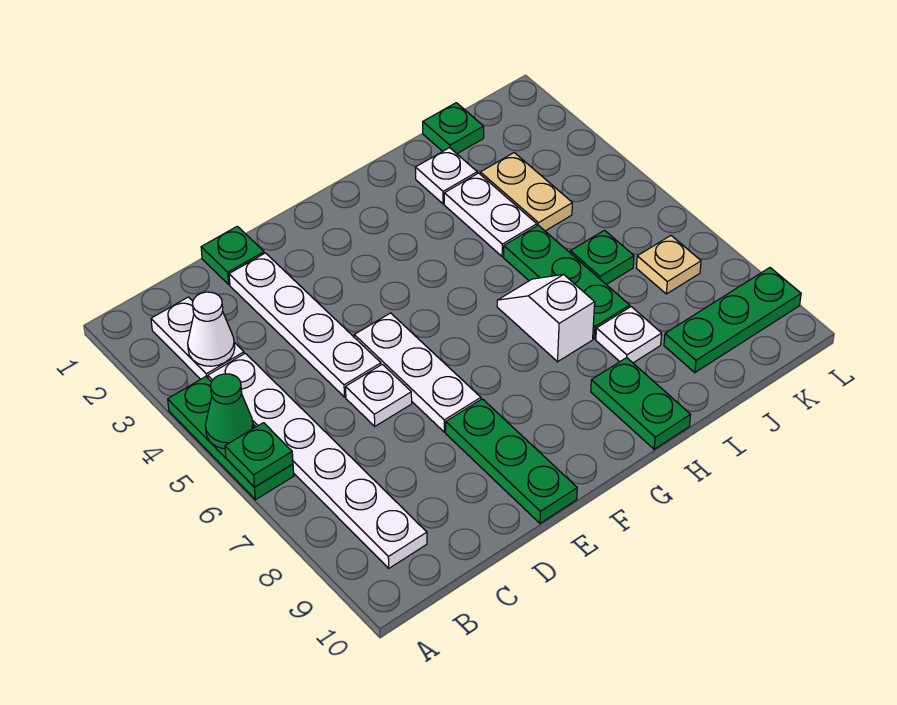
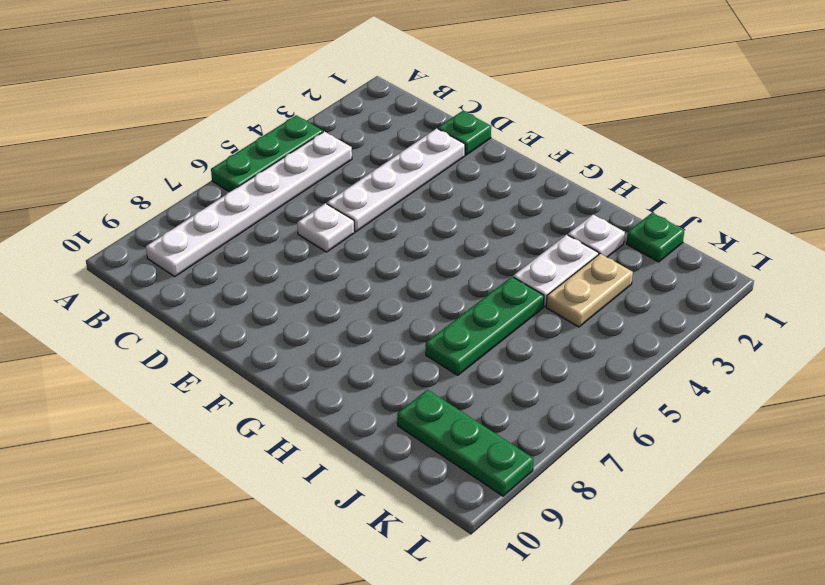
none -> white plate B2:B3 level 1
none -> white plate E5:E7 level 1
none -> green plate E8:E10 level 1

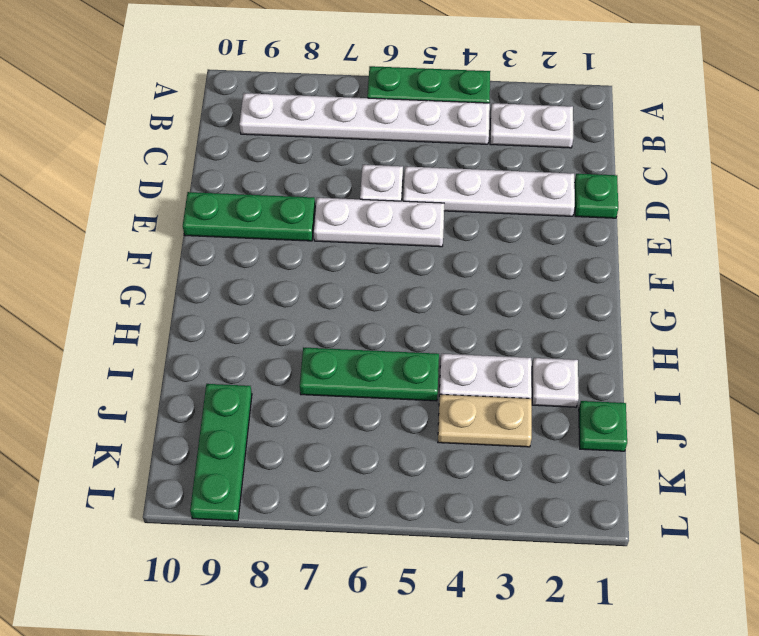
none -> white slope H6:H7 level 1 top 7
none -> green plate H9:H10 level 1
none -> white plate I8 level 1

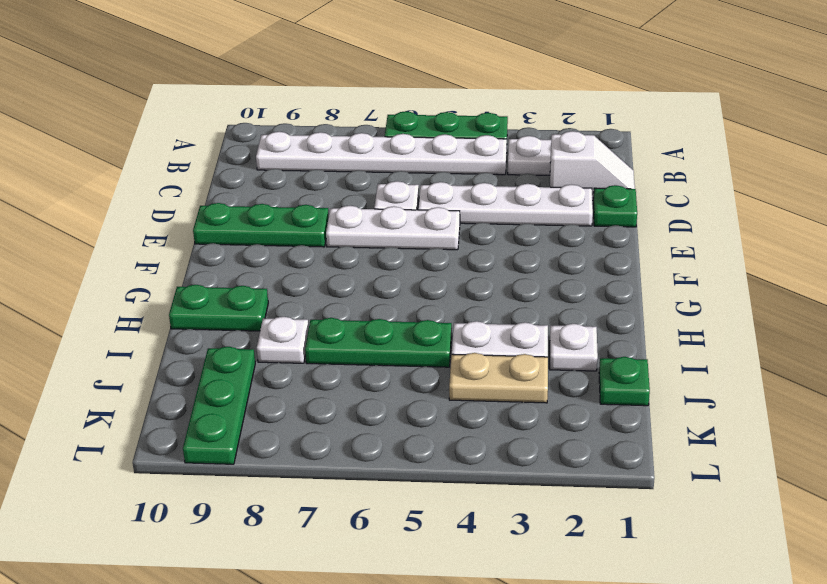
white slope C1:C2 level 1 top 2 -> white slope H6:H7 level 1 top 7
none -> green plate J6 level 1
none -> tan plate K7 level 1
none -> green cone A5 level 2

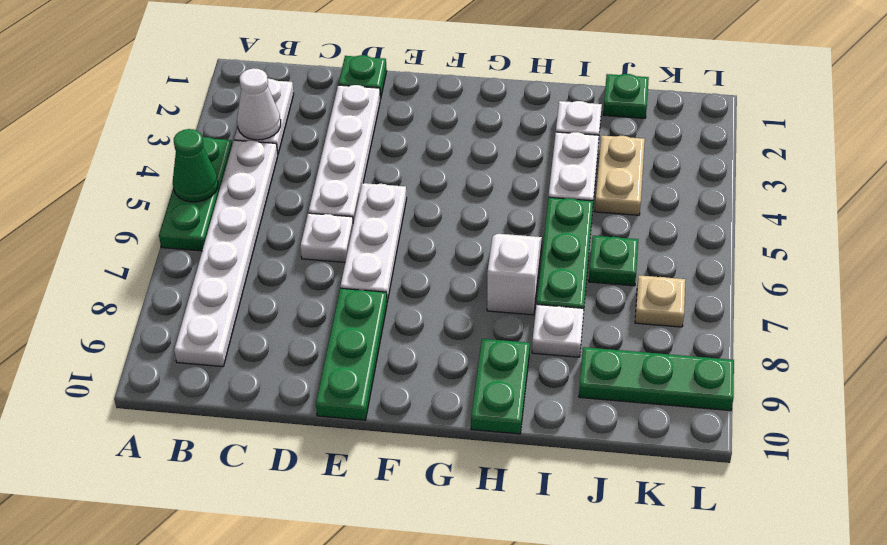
none -> green plate A6 level 2

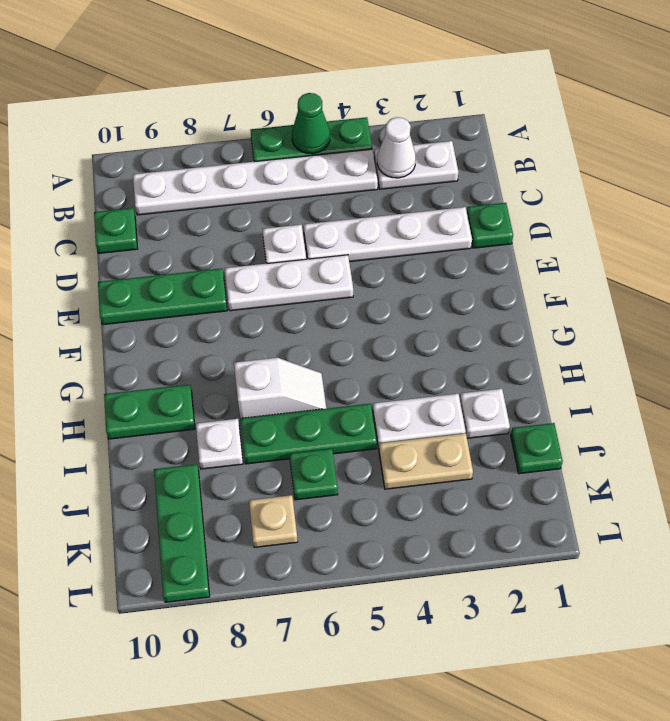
green plate C10 level 1 -> green plate A6 level 2

